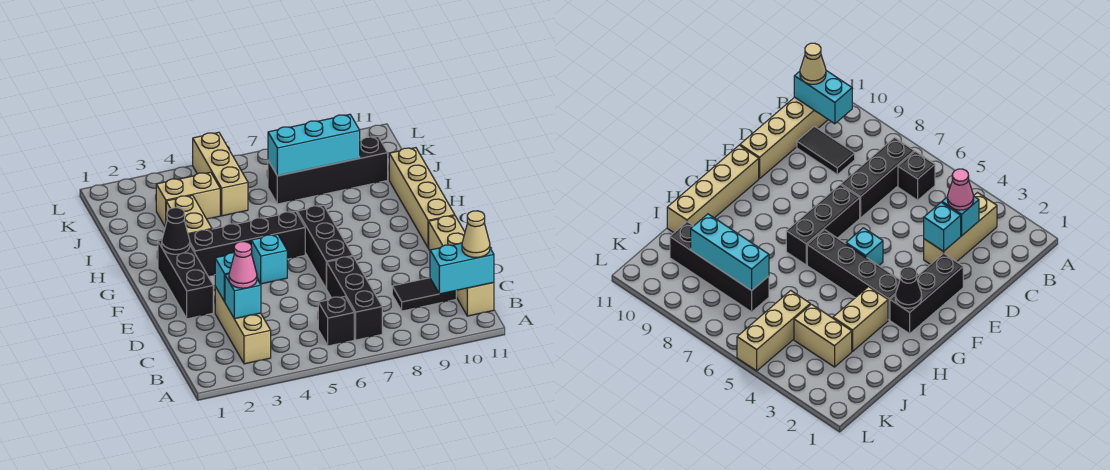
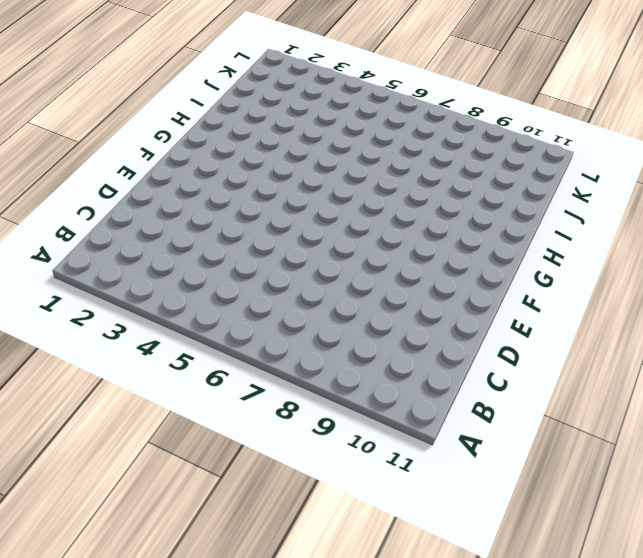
none -> tan brick B3:D3 level 1
none -> black brick B6 level 1
none -> black brick B7:D7 level 1

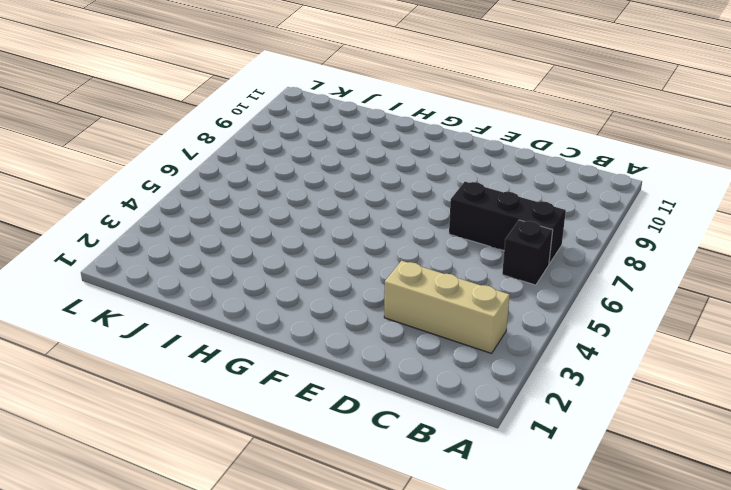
none -> tan brick B11:E11 level 1
none -> black tile C9:C10 level 1
none -> black brick E2:G2 level 1

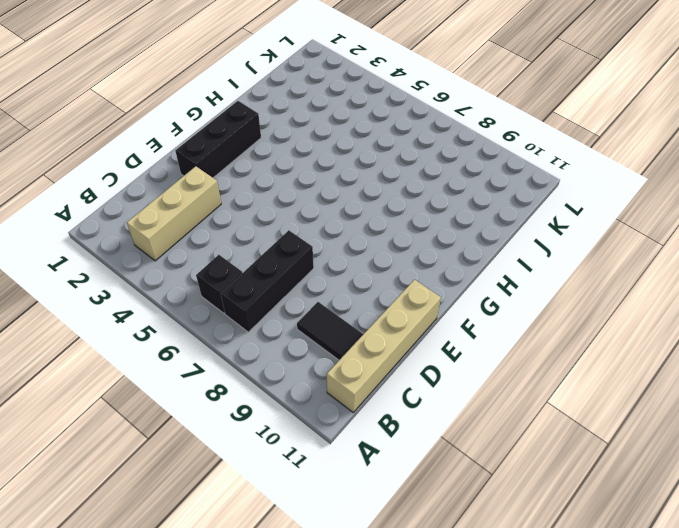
none -> black brick E7:G7 level 1
none -> cyan brick F5 level 1
none -> tan brick F11:I11 level 1

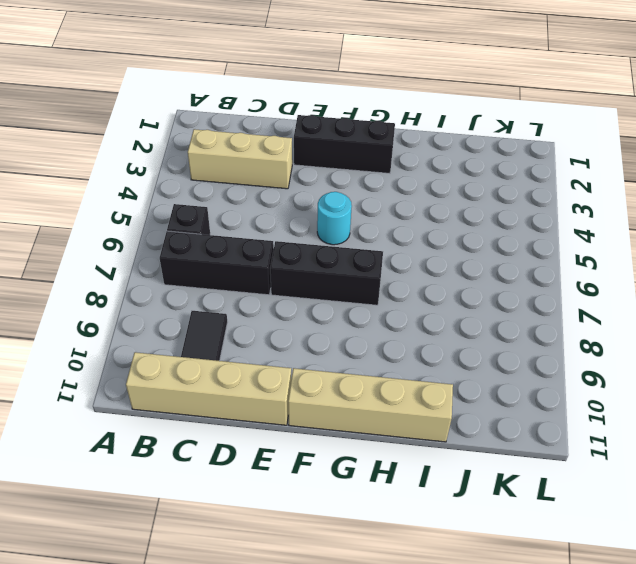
cyan round brick F5 level 1 -> cyan brick F5 level 1
none -> black brick G3:G6 level 1
none -> tan brick H3:I3 level 1
none -> tan brick J3:J4 level 1

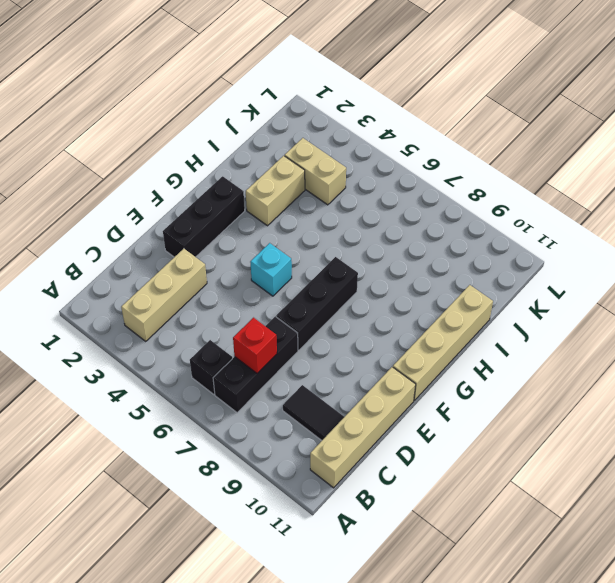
red brick C7 level 2 -> none
none -> black brick G3:G6 level 1
none -> tan brick J5:L5 level 1
none -> black brick J7:J10 level 1

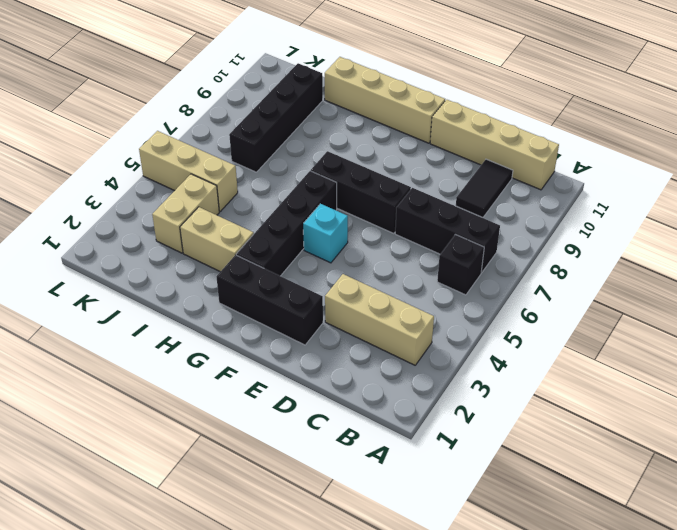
none -> cyan brick B10:B11 level 2
none -> cyan brick C3 level 2
none -> cyan brick D3 level 2

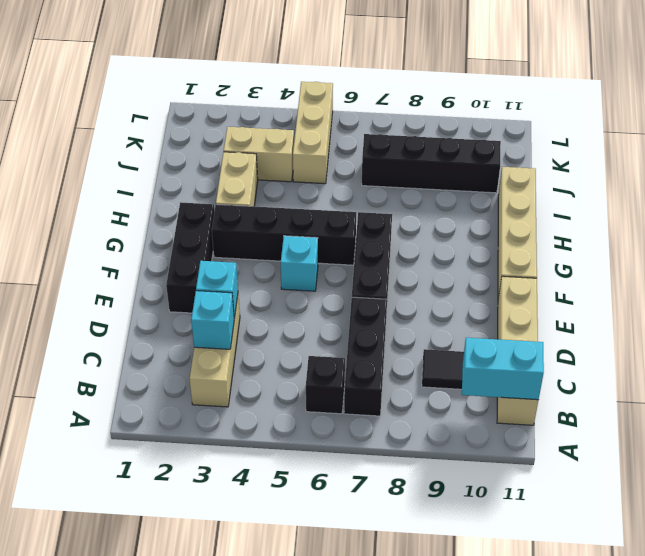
none -> black cone G2 level 2
none -> cyan brick J7:J9 level 2
none -> tan cone B11 level 3

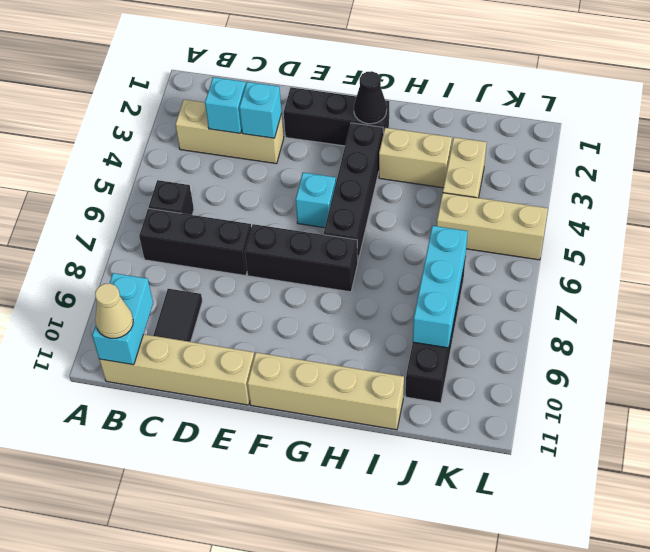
none -> pink cone C3 level 3

